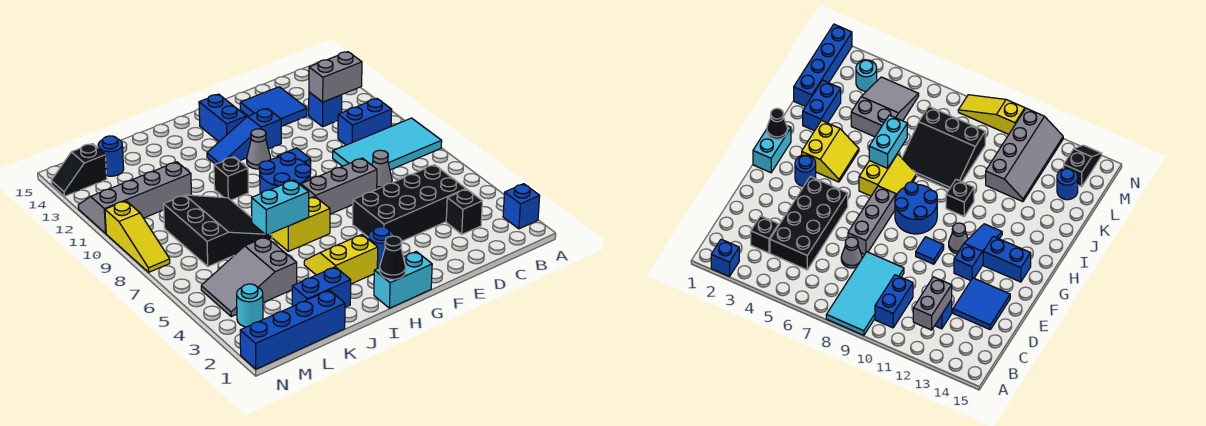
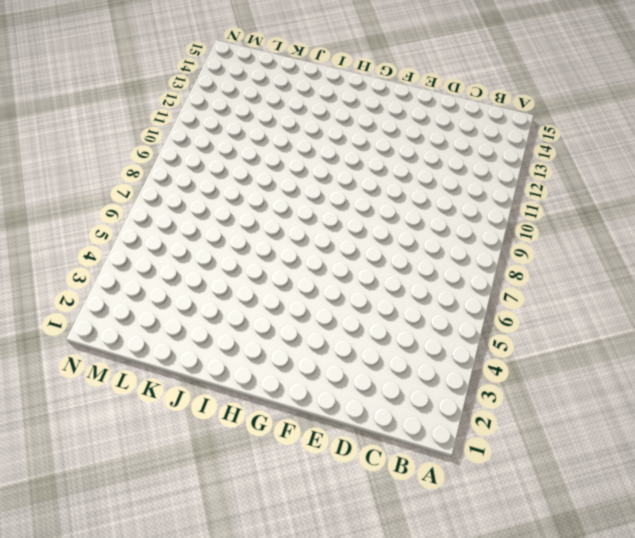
none -> blue brick A2 level 1
none -> cyan tile A8:D9 level 1
none -> blue brick B10:C10 level 1
none -> black brick C3 level 1

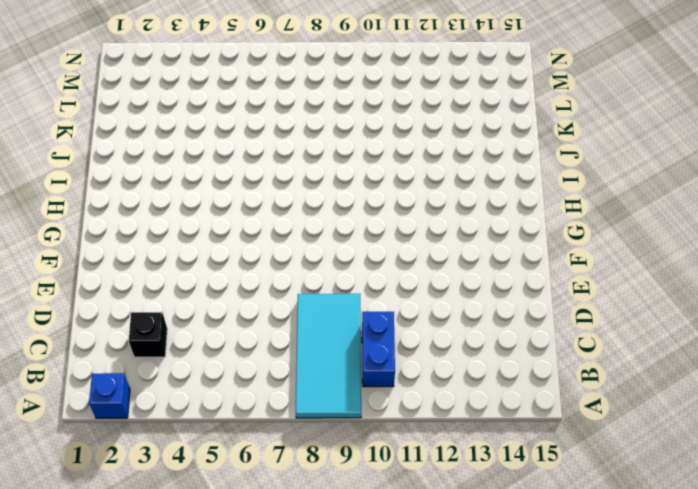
none -> black brick C4:F5 level 1
none -> blue brick C12 level 1
none -> grey cone D7 level 1
none -> blue tile D13:E14 level 1

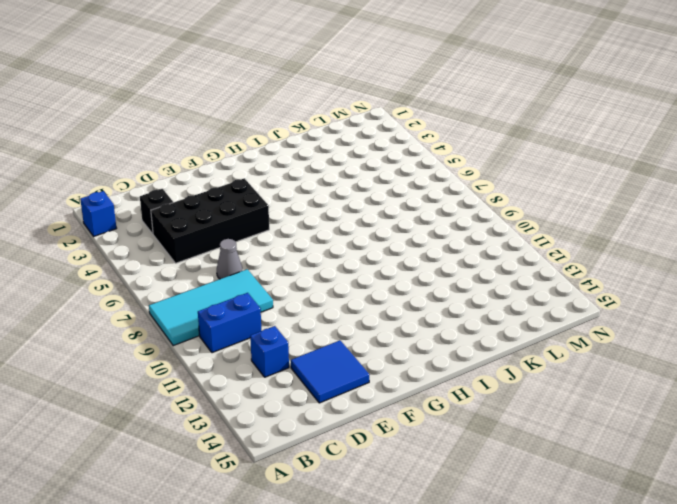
none -> grey brick E7:G7 level 1
none -> blue tile F10 level 1
none -> blue slope F12:H12 level 1 top F
none -> cyan brick G1:H1 level 1

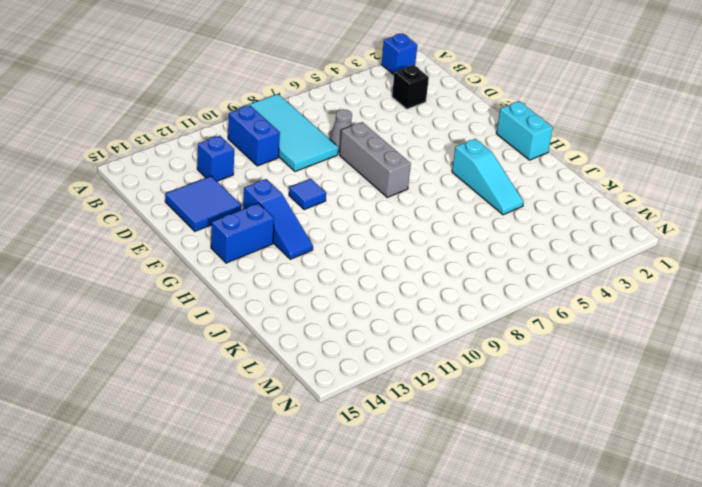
cyan slope H4:J4 level 1 top H -> yellow slope H3:I4 level 1 top 3
none -> black brick C4:F5 level 1
none -> blue round brick G3 level 1
none -> blue round brick G8:H9 level 1
none -> grey cone G11 level 1

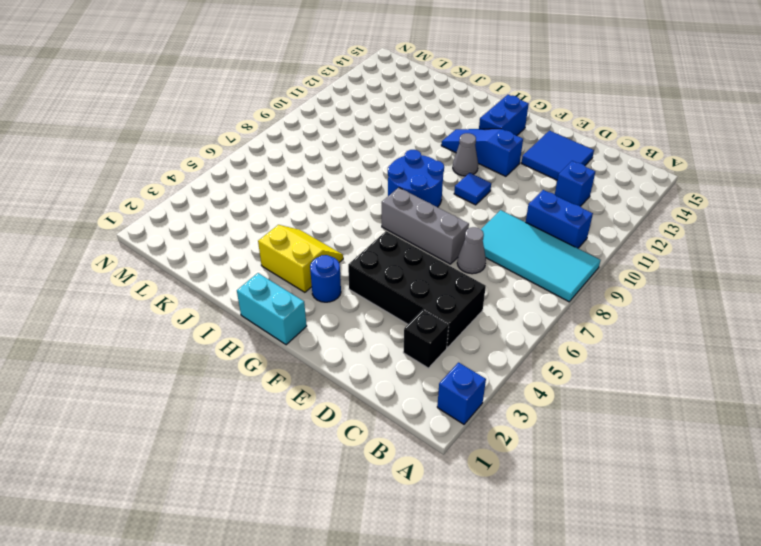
none -> yellow slope H6:I7 level 1 top 6
none -> black brick I10 level 1
none -> blue brick J2:K2 level 1
none -> black slope J7:L9 level 1 top L

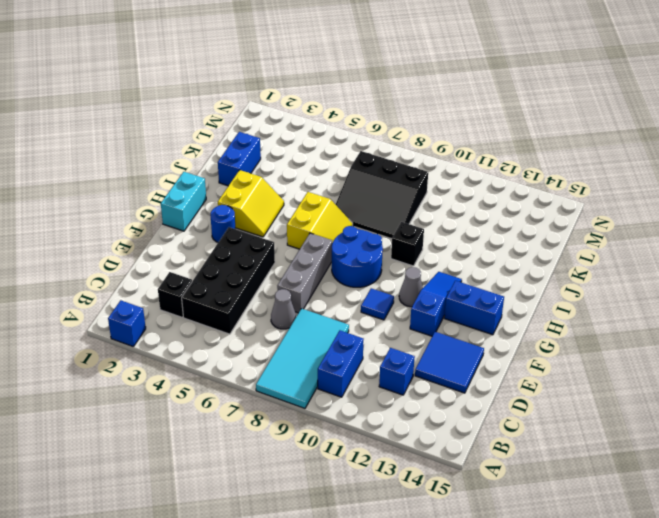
none -> blue brick K1:N1 level 1
none -> grey slope K4:M5 level 1 top K
none -> grey slope K11:N12 level 1 top 11
none -> blue round brick L14 level 1

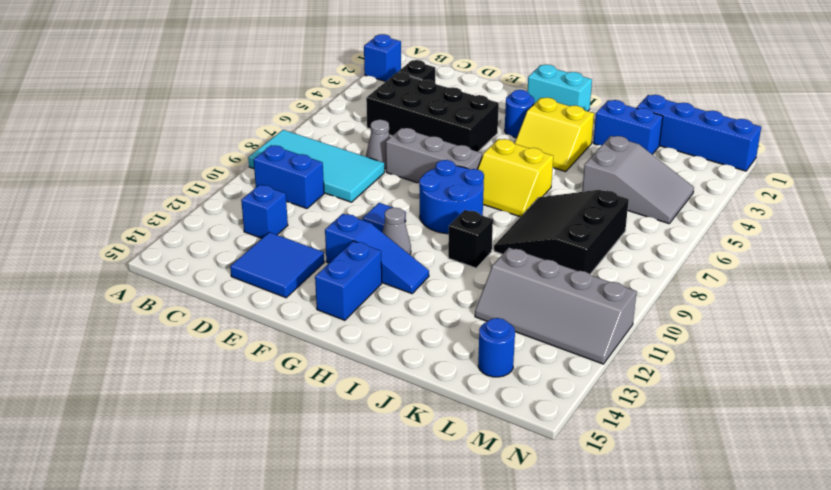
none -> cyan round brick M3 level 1
none -> black slope M14:N14 level 1 top M
none -> yellow slope N8:N10 level 1 top 10
none -> grey brick B12:C12 level 2

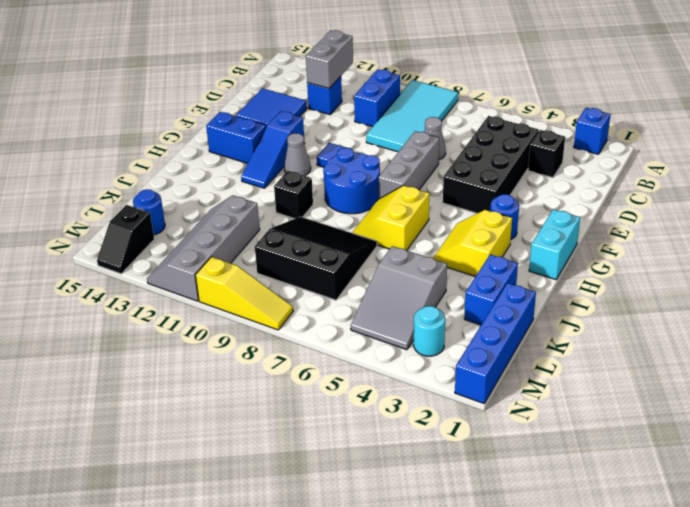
none -> black cone H1 level 2
none -> cyan brick I6:J6 level 2

